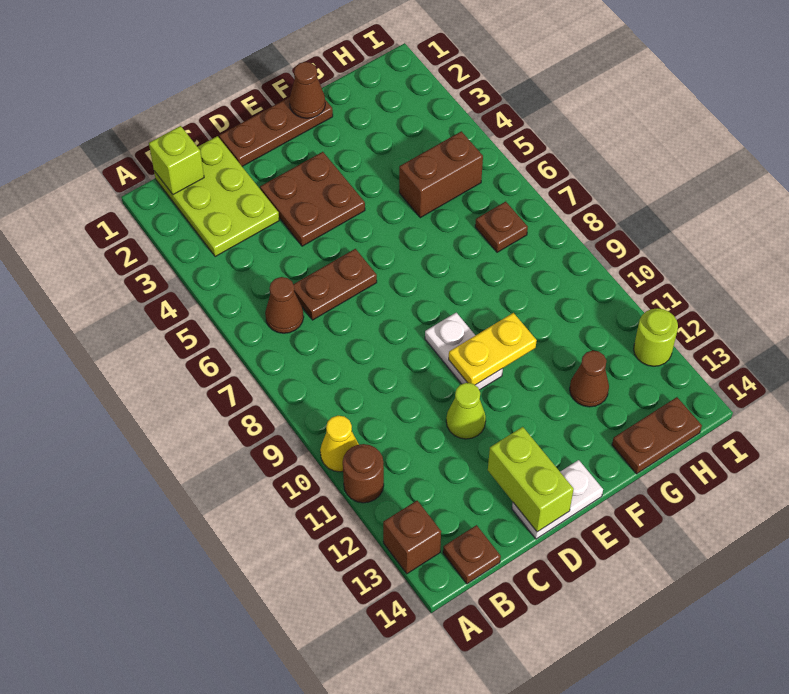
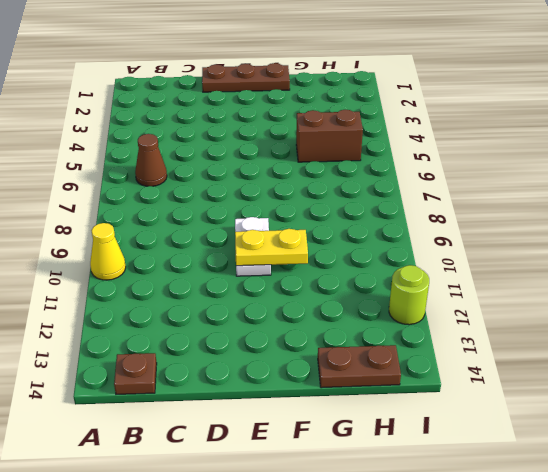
none -> brown round brick A11 level 1
none -> brown brick A13 level 1
none -> lime plate B1:C3 level 1

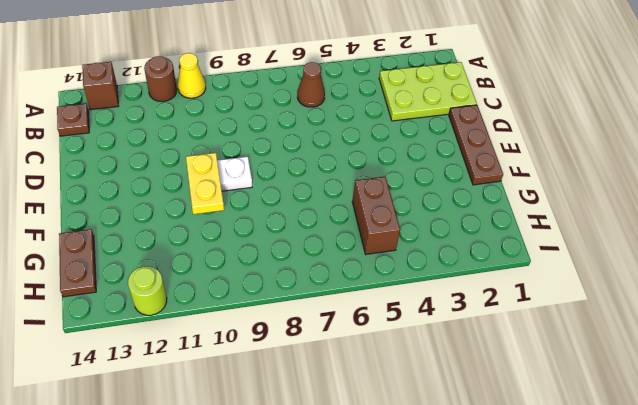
none -> brown plate C6:D6 level 1
none -> brown plate D3:E4 level 1
none -> lime cone D11 level 1

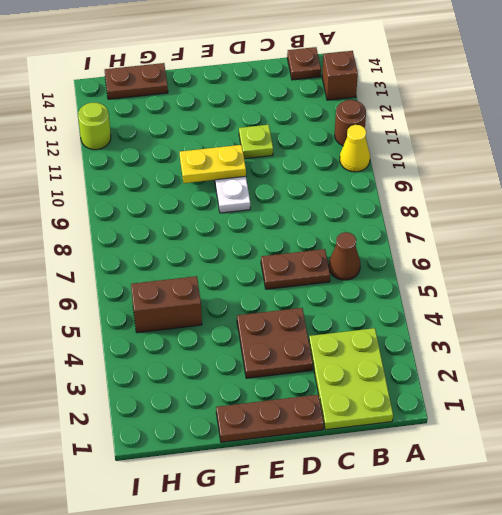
lime plate D11 level 1 -> lime cone D11 level 1
none -> white plate D14:E14 level 1
none -> brown cone G12 level 1
none -> brown plate H7 level 1

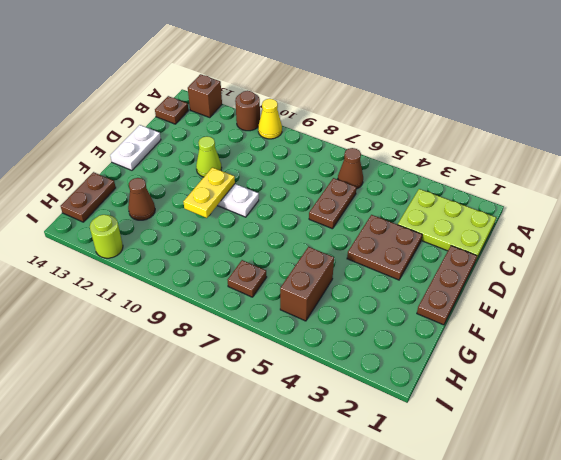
none -> lime brick B1 level 2
none -> lime brick D13:D14 level 2
none -> brown cone F1 level 2

